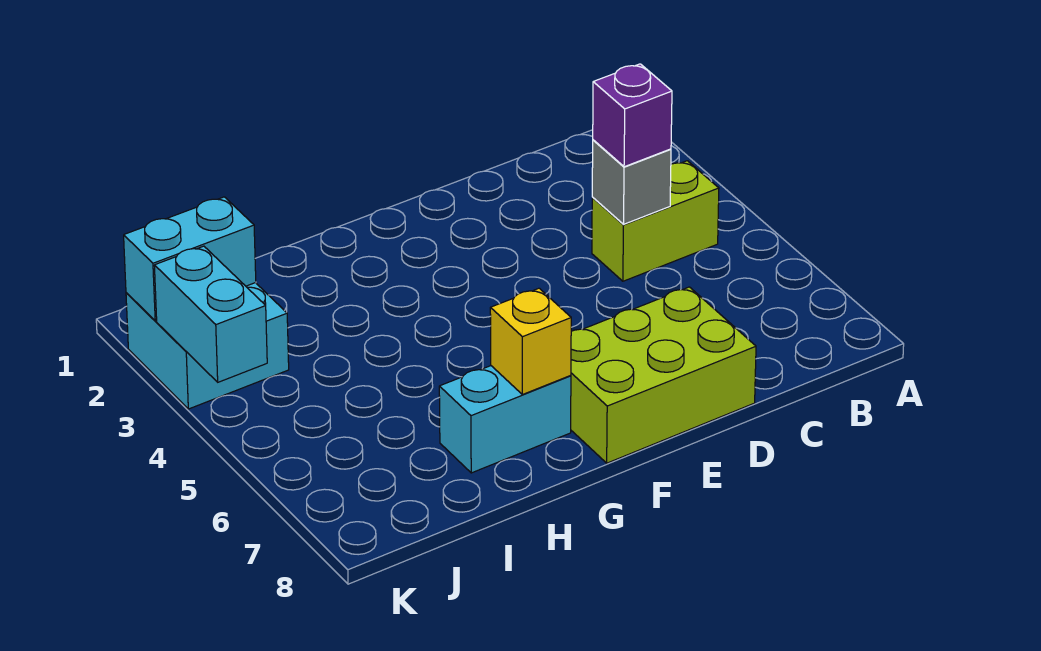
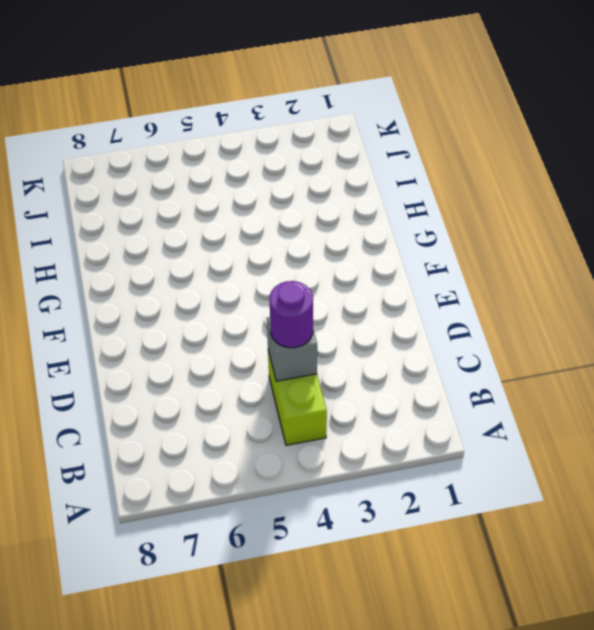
purple round brick C4 level 3 -> purple brick C4 level 3
none -> lime brick D7:F8 level 1
none -> cyan brick G7:H7 level 1

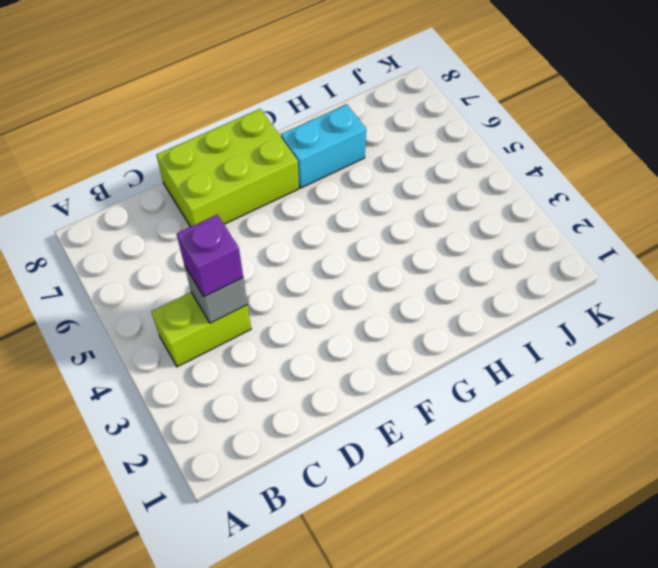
none -> cyan brick J2:K3 level 1
none -> yellow brick G7 level 2

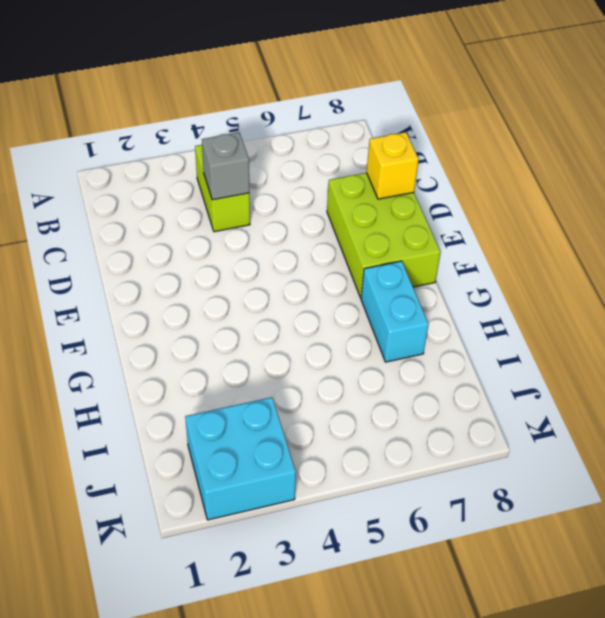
yellow brick D8 level 2 -> yellow brick G7 level 2
none -> cyan brick J2:K2 level 2
none -> cyan brick K3:K4 level 2

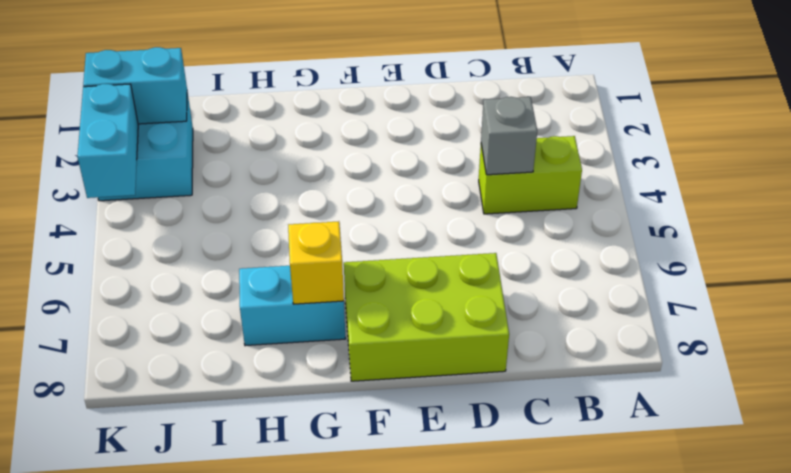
none -> purple brick C4 level 3

